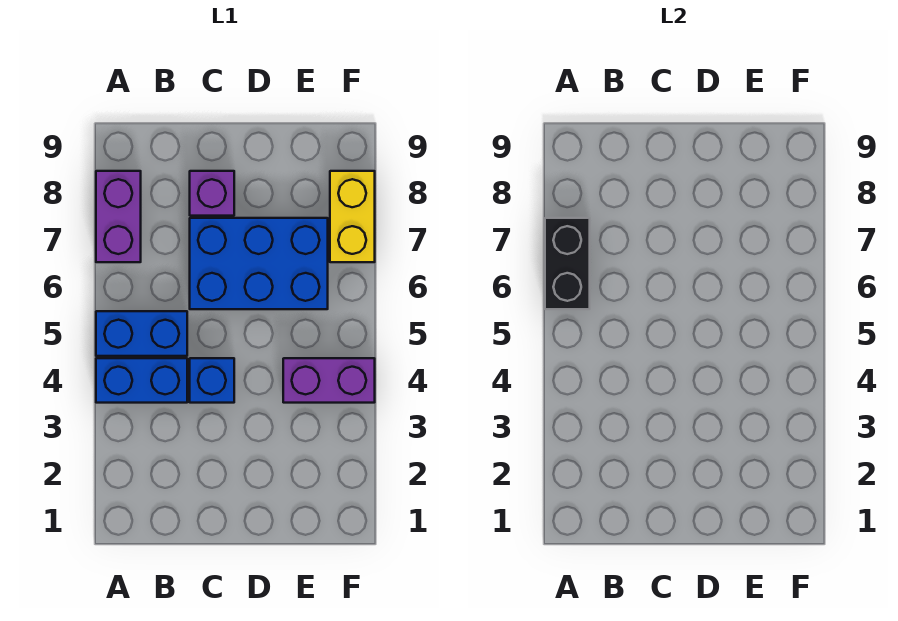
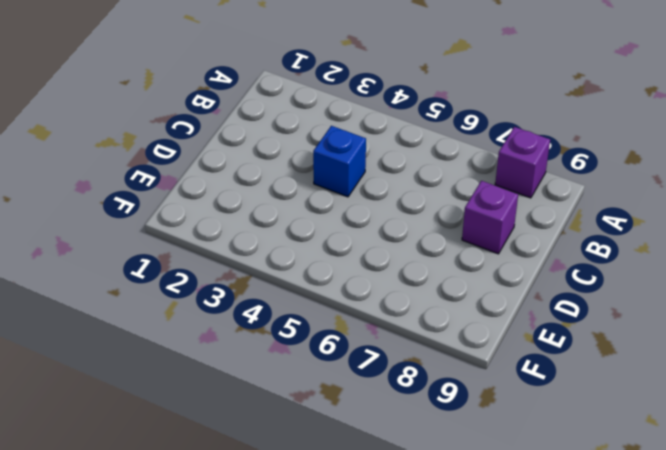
purple brick A8 level 1 -> purple brick A7:A8 level 1
none -> blue brick A4:B4 level 1
none -> blue brick A5:B5 level 1

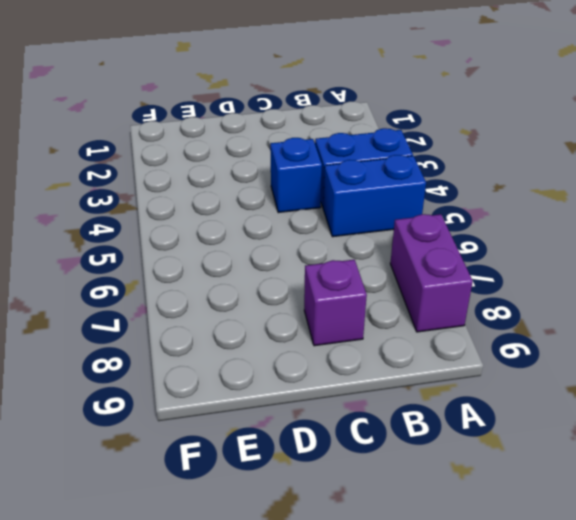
none -> blue brick C6:E7 level 1
none -> purple brick E4:F4 level 1

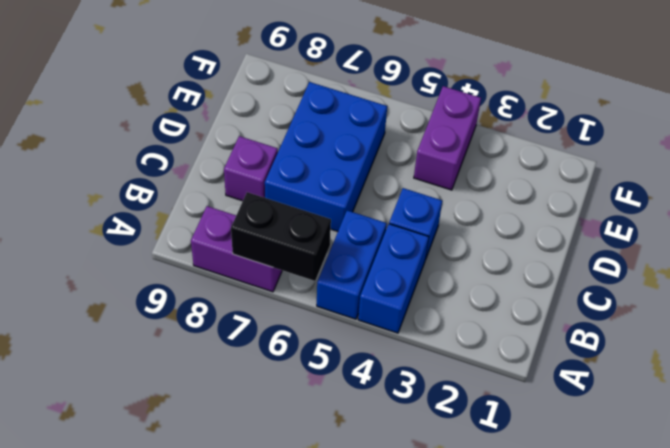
none -> yellow brick F7:F8 level 1

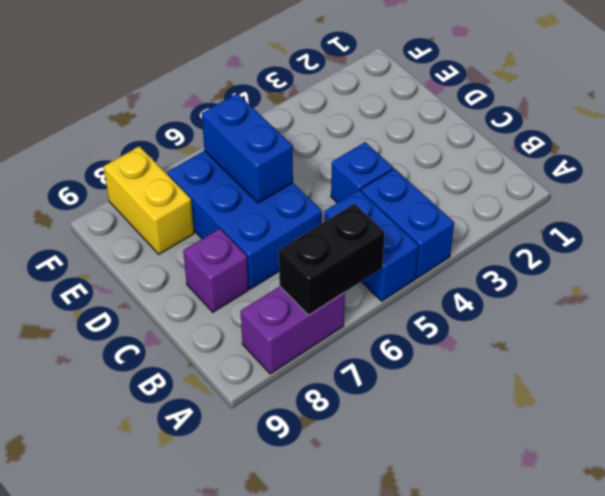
blue brick D6:E6 level 2 -> none
yellow brick E8:F8 level 1 -> yellow brick F7:F8 level 1
none -> purple brick E4:F4 level 1

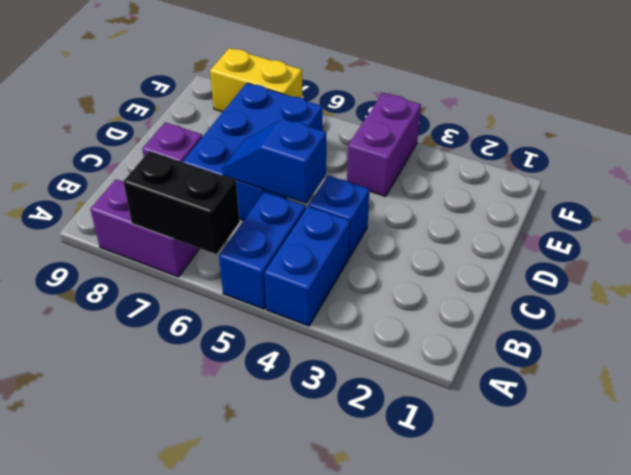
blue slope C5:C6 level 2 top 5 -> none

